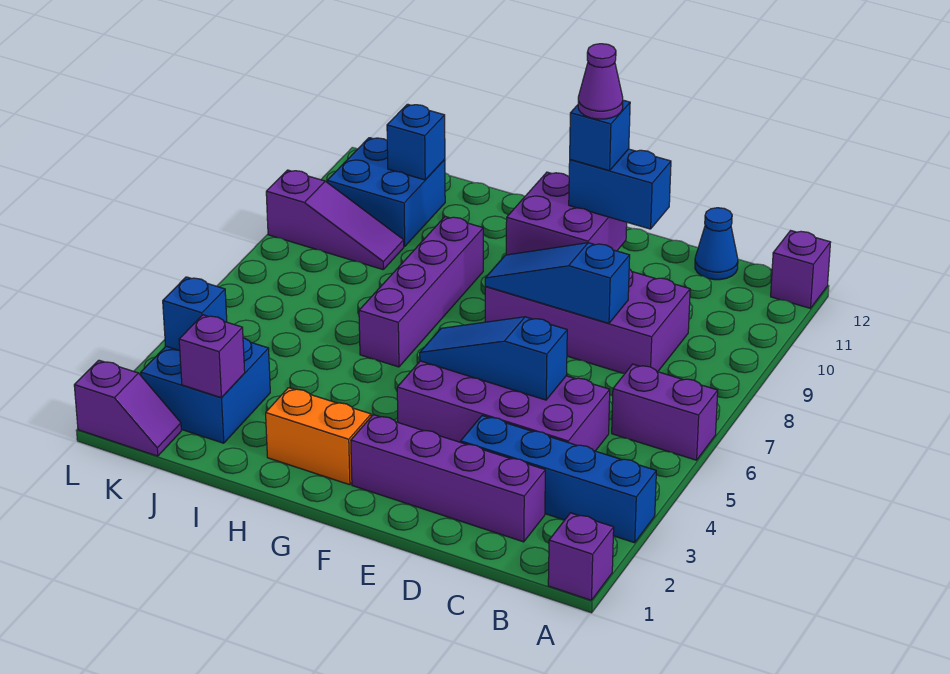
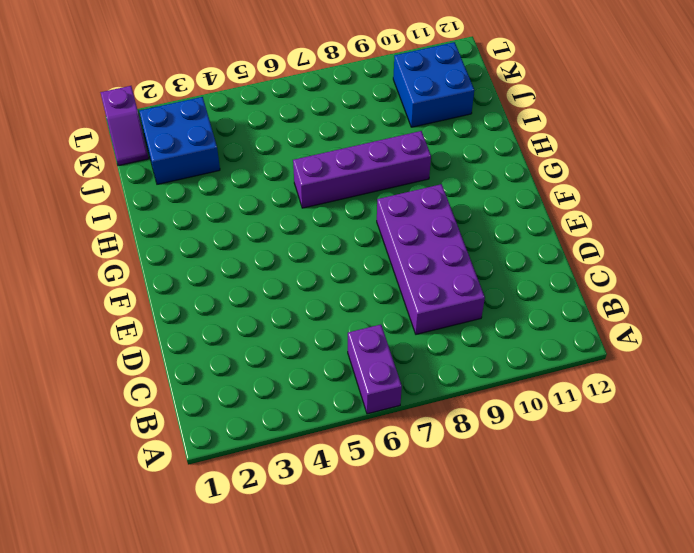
none -> purple brick A1 level 1
none -> blue brick A3:D3 level 1
none -> purple brick A12 level 1

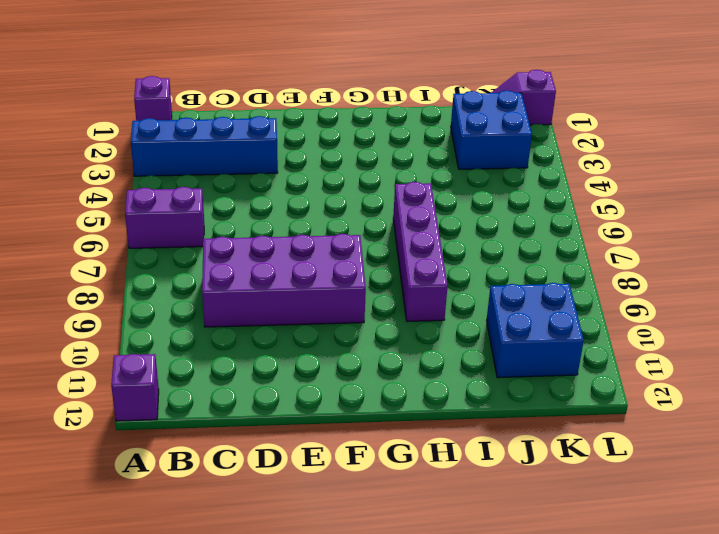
none -> purple brick C2:F2 level 1
none -> purple brick C4:F5 level 1
none -> blue cone C12 level 1

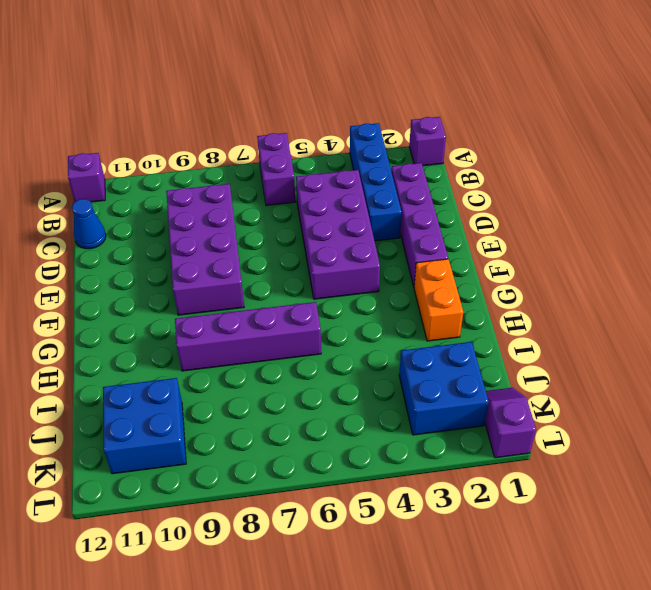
none -> purple slope J9:L9 level 1 top L
none -> blue slope D5:F5 level 2 top D
none -> blue slope D8:F8 level 2 top D

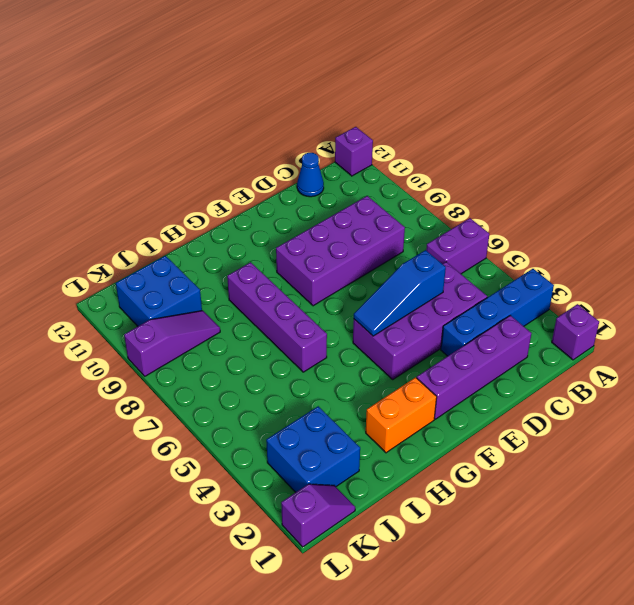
none -> blue slope D8:F8 level 2 top D
none -> purple brick E9:F10 level 2
none -> purple brick J2 level 2

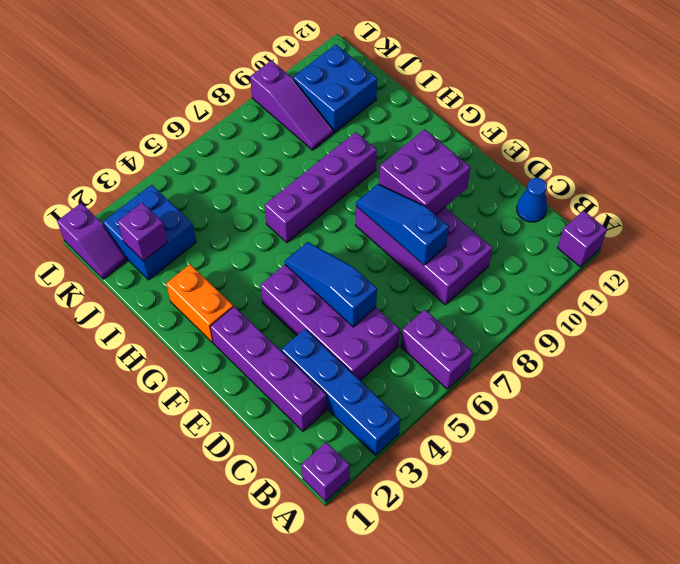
none -> blue brick J11 level 2
none -> blue brick K3 level 2
none -> blue brick D10:E10 level 3

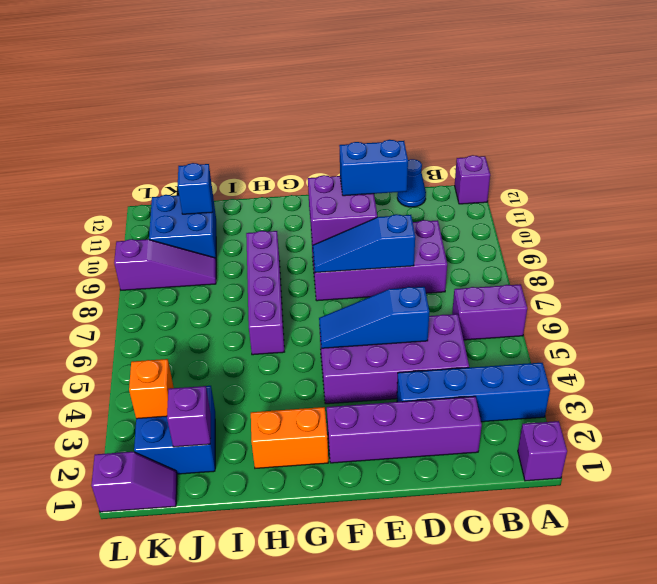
orange brick K3 level 2 -> blue brick K3 level 2
none -> blue brick E10 level 4
none -> purple cone E10 level 5

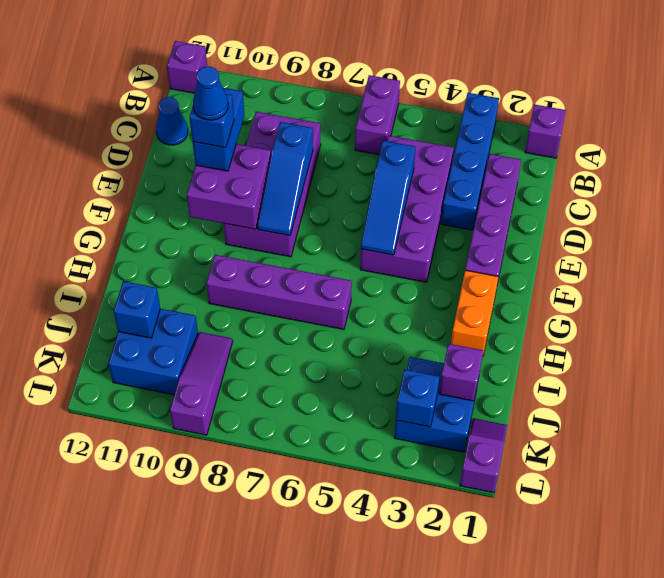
blue cone E10 level 5 -> purple cone E10 level 5

